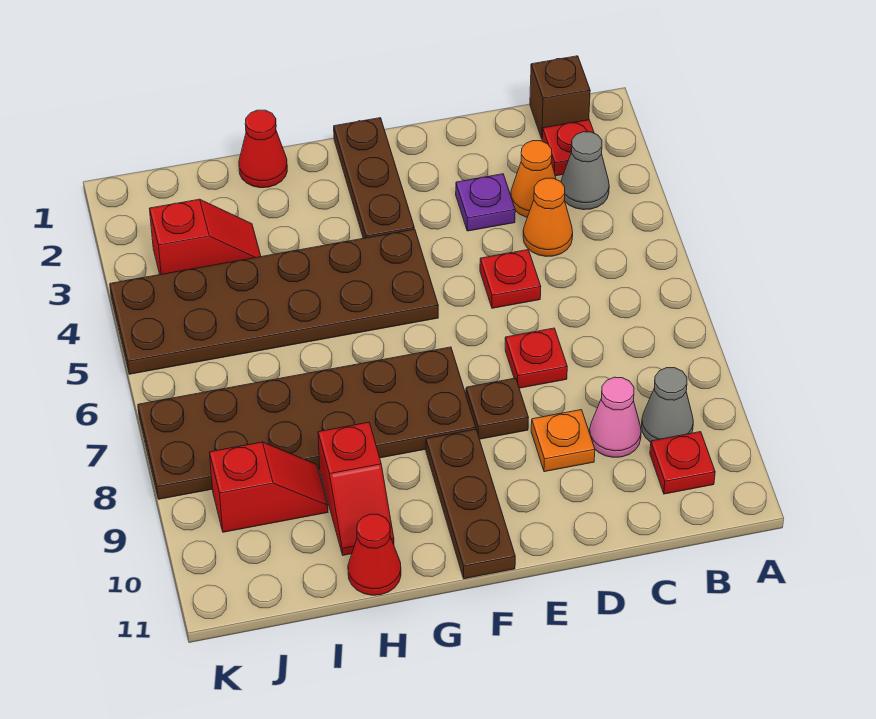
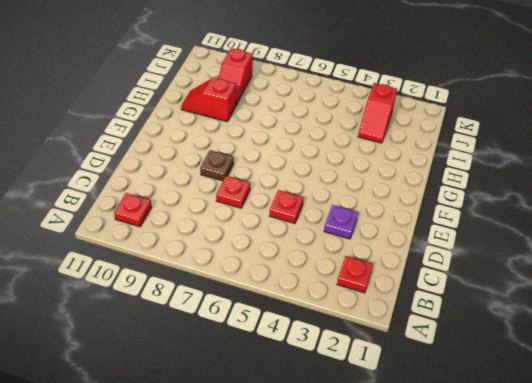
none -> brown brick B1 level 1
none -> grey cone B3 level 1
none -> grey cone B9 level 1

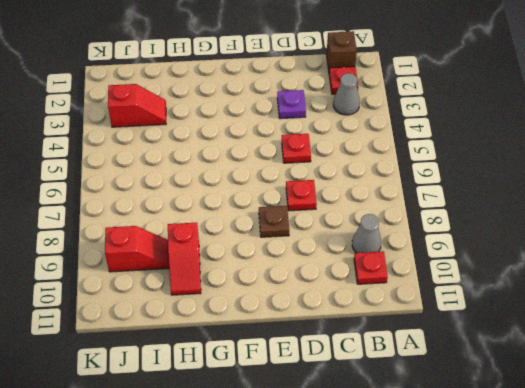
none -> orange cone C3 level 1
none -> orange cone C4 level 1
none -> pink cone C9 level 1

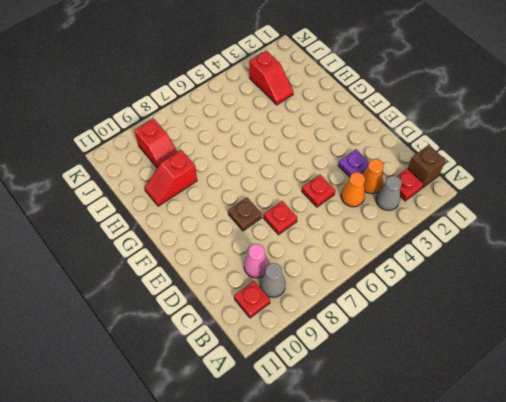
none -> orange plate D9 level 1
none -> brown plate F1:F3 level 1
none -> brown plate F4:K5 level 1

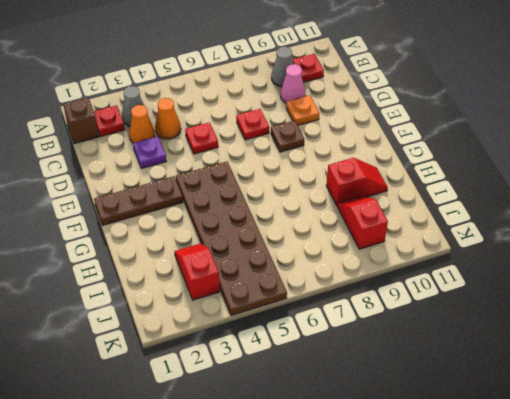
none -> brown plate F7:K8 level 1
none -> brown plate F9:F11 level 1
none -> red cone H1 level 1

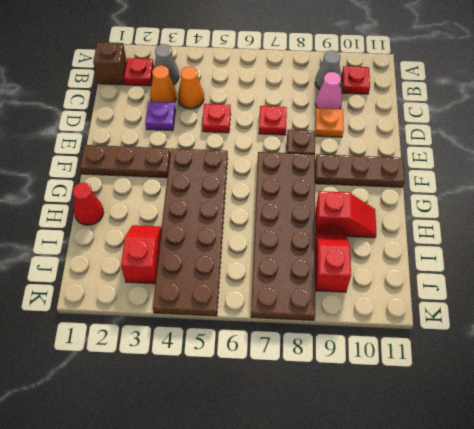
none -> red cone H11 level 1

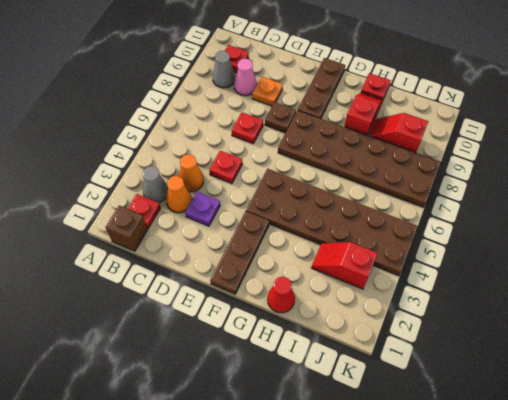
red plate H11 level 1 -> red cone H11 level 1

